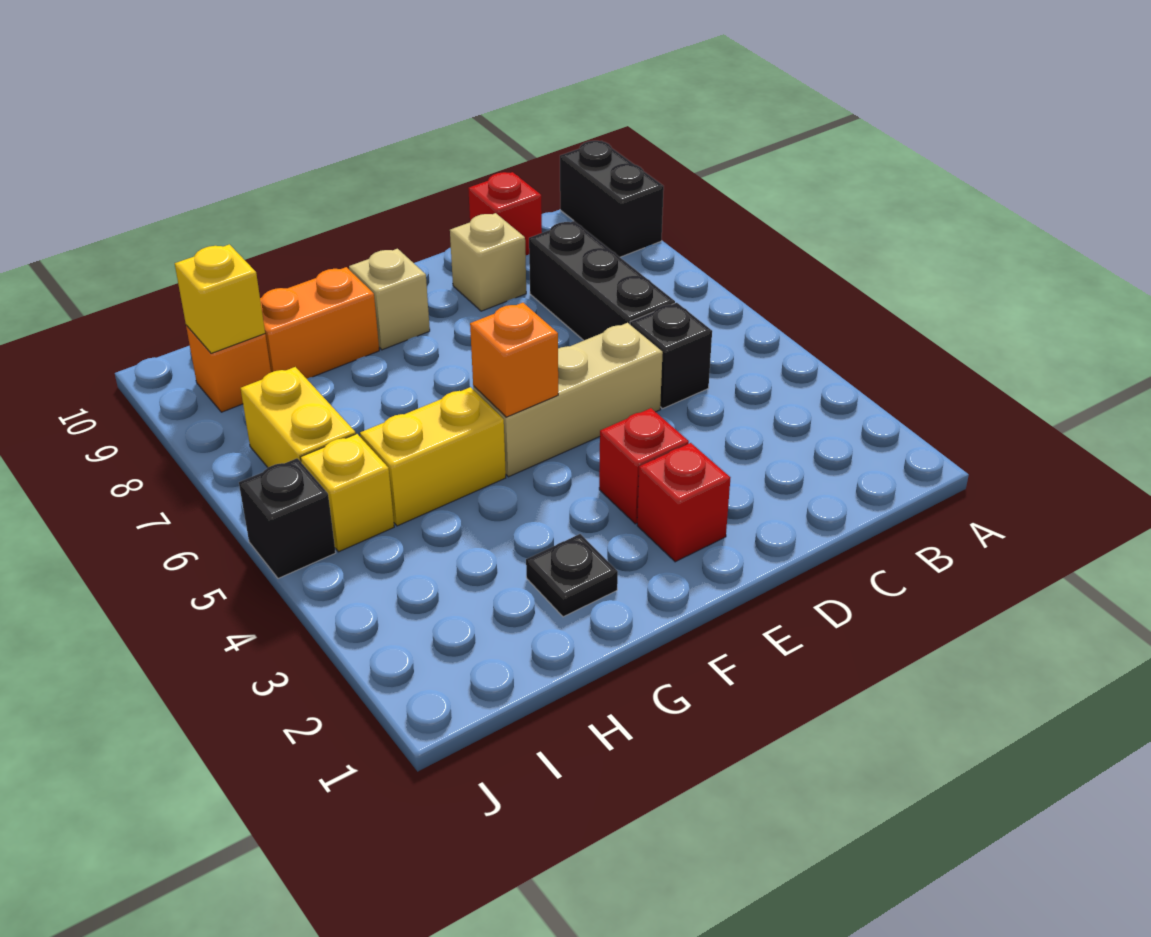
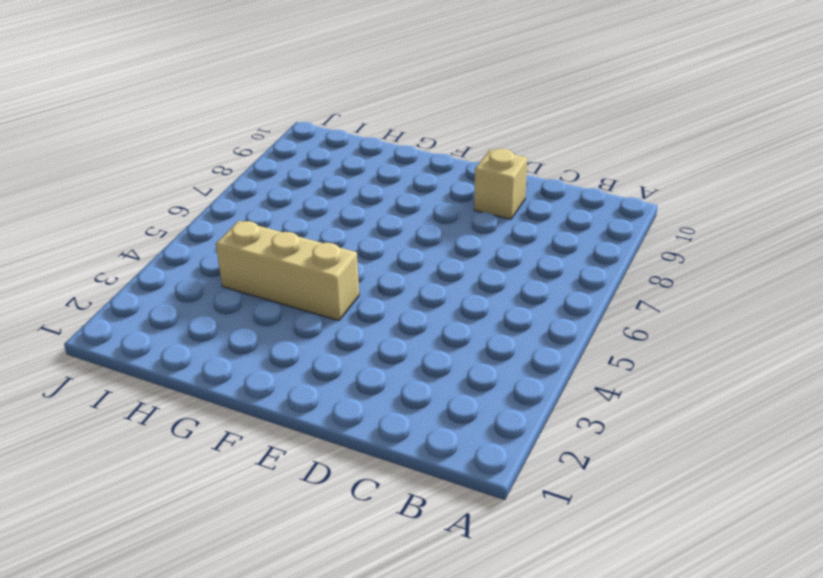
tan brick F4:H4 level 1 -> tan brick D5:F5 level 1
none -> black brick A9:A10 level 1
none -> black brick C5 level 1
none -> black brick C6:C8 level 1

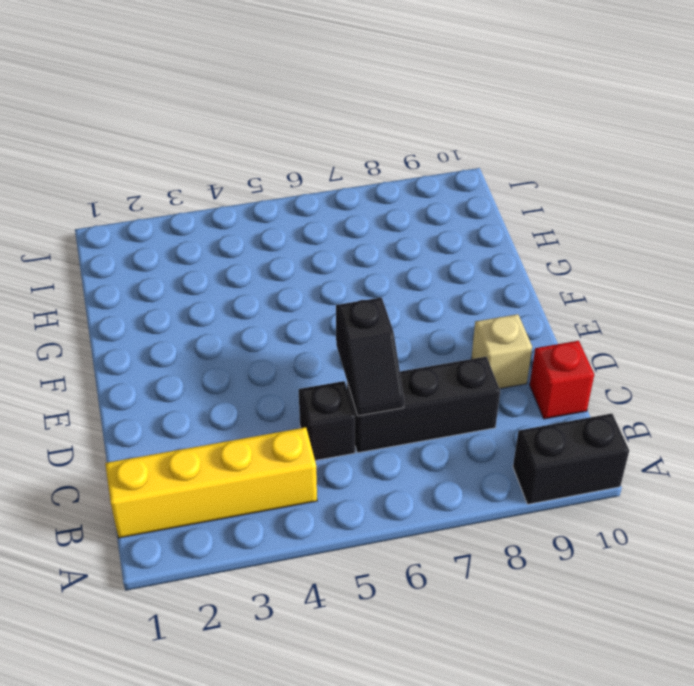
yellow brick B1:B4 level 1 -> none
black slope C6:D6 level 2 top D -> none
none -> tan brick D5:F5 level 1
none -> red brick E2 level 1
none -> red brick E3 level 1

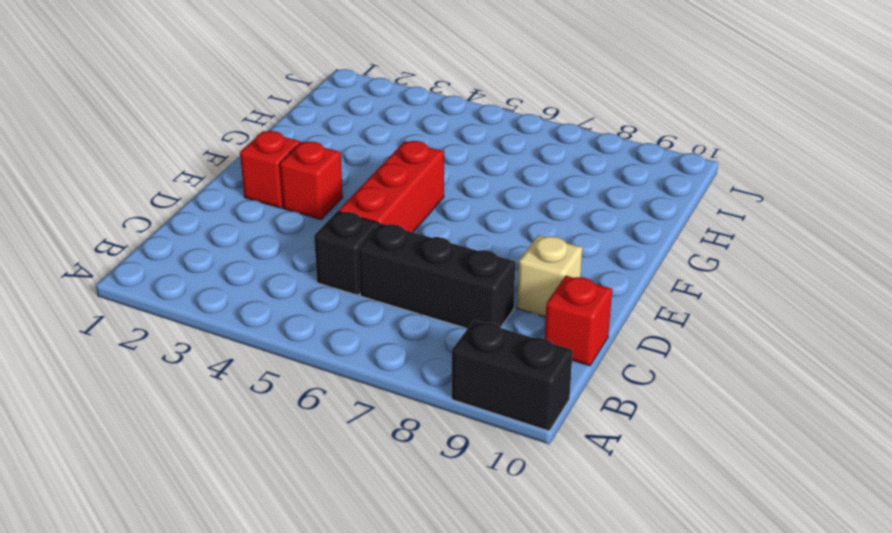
red brick D5:F5 level 1 -> tan brick D5:F5 level 1
none -> tan brick F9 level 1
none -> black plate G2 level 1
none -> yellow brick G5:H5 level 1

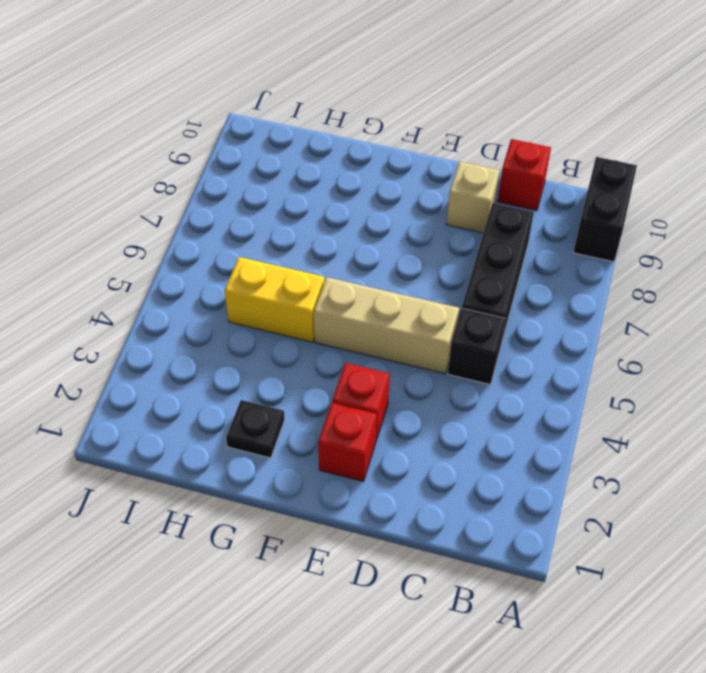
none -> tan brick F9 level 1
none -> orange brick G9:H9 level 1
none -> yellow brick I5 level 1

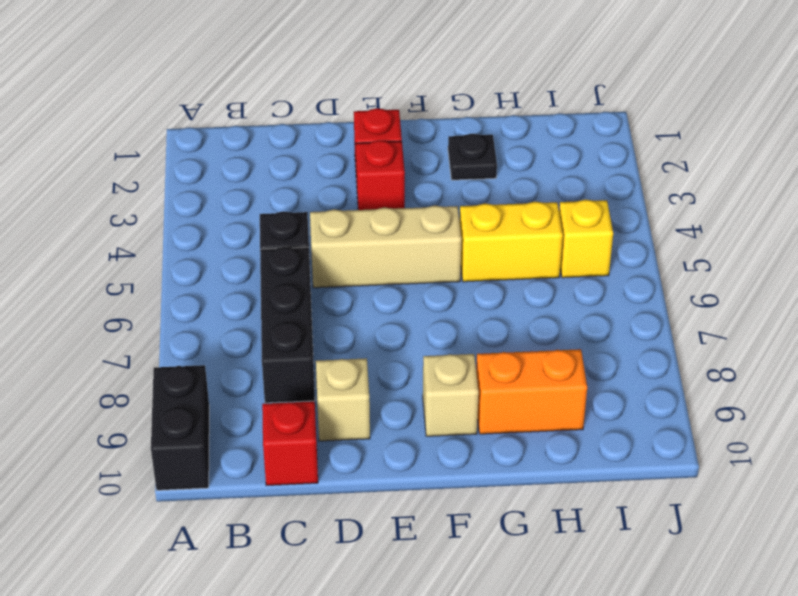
none -> yellow brick I6:I7 level 1
none -> orange brick I9 level 1
none -> black brick J5 level 1

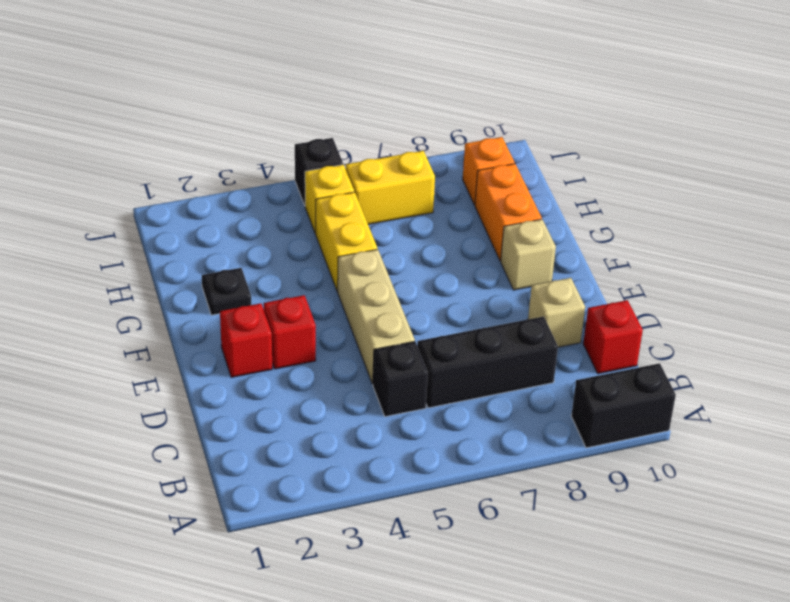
none -> orange brick F5 level 2
none -> yellow brick I9 level 2

